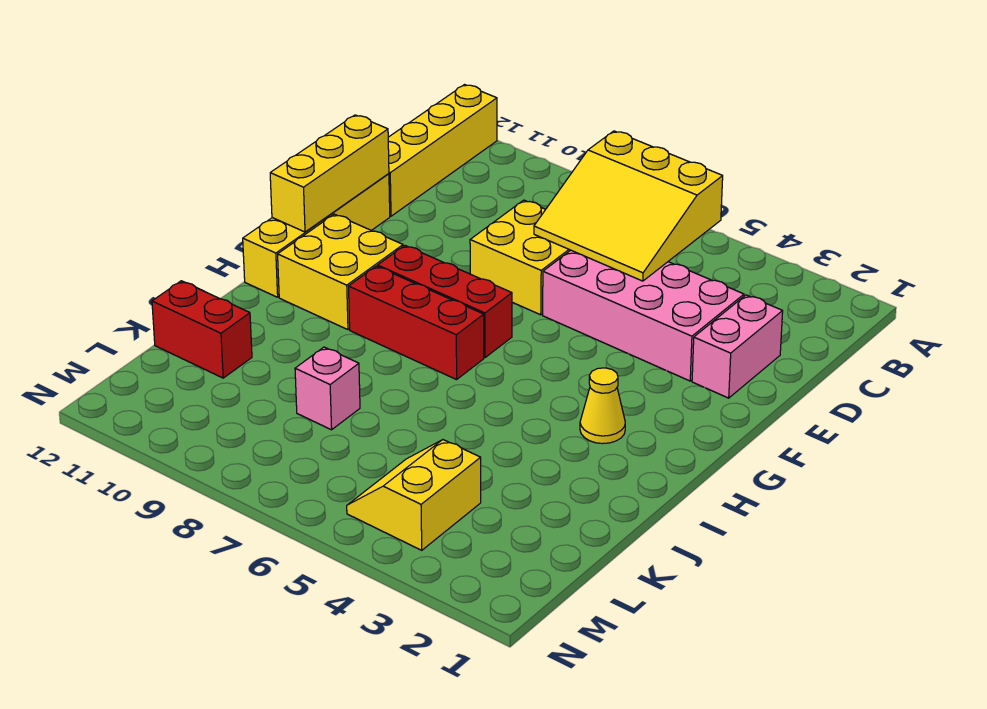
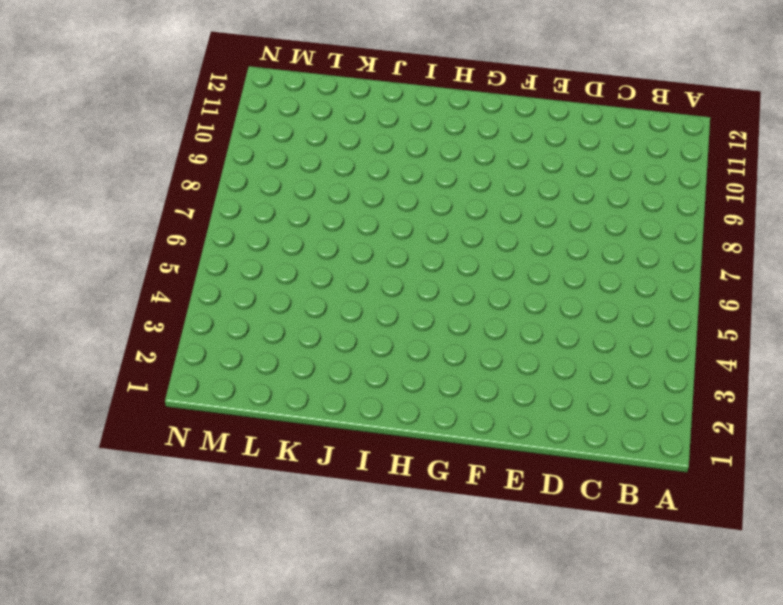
none -> yellow brick A12:D12 level 1
none -> pink brick D2:E2 level 1
none -> pink brick D3:E6 level 1

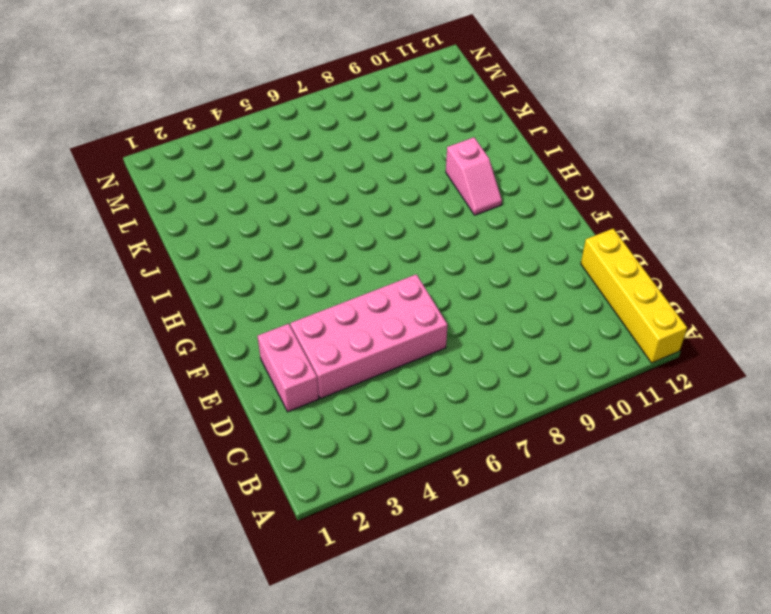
pink slope H10:I10 level 1 top I -> yellow brick G10:H11 level 1
none -> yellow brick D7:E8 level 1
none -> yellow brick E12:H12 level 1
none -> red brick G7:G9 level 1

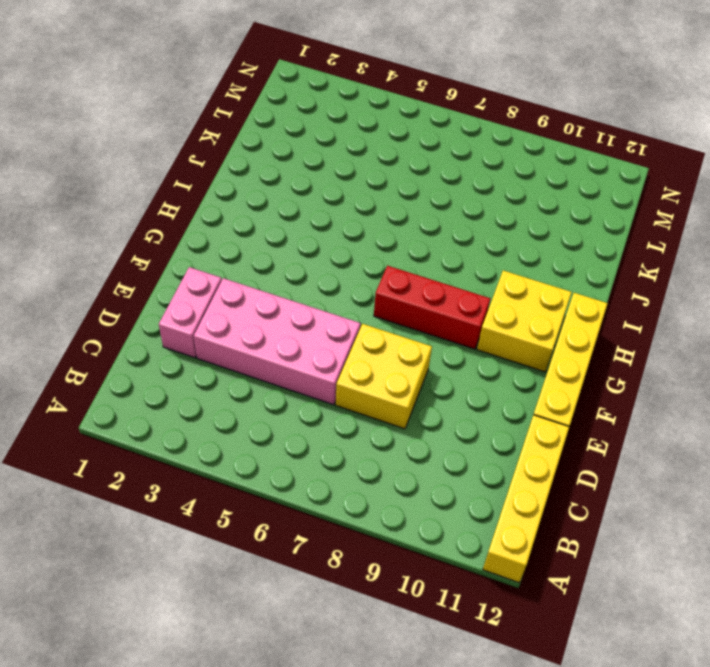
none -> yellow cone H3 level 1
none -> red brick H7:H9 level 1
none -> pink brick K8 level 1

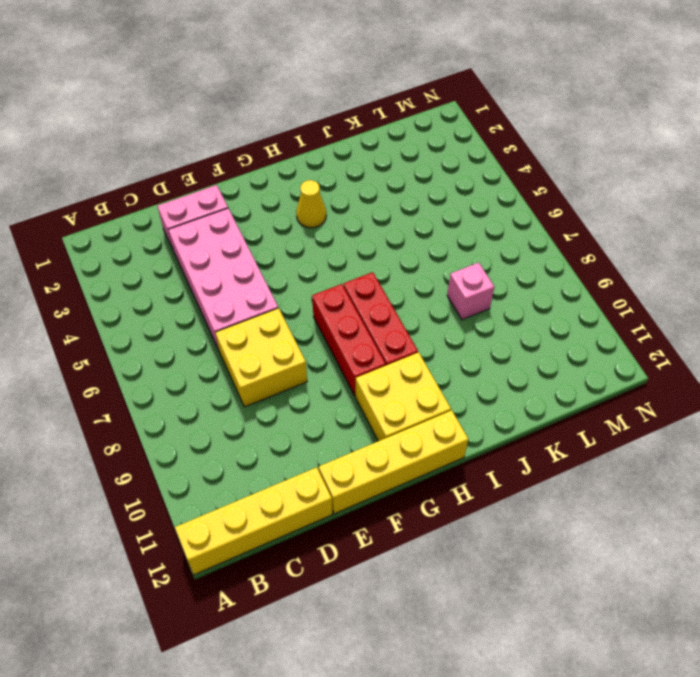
none -> red brick K11:K12 level 1
none -> yellow slope L4:M5 level 1 top 4
none -> yellow slope B5:D7 level 2 top B

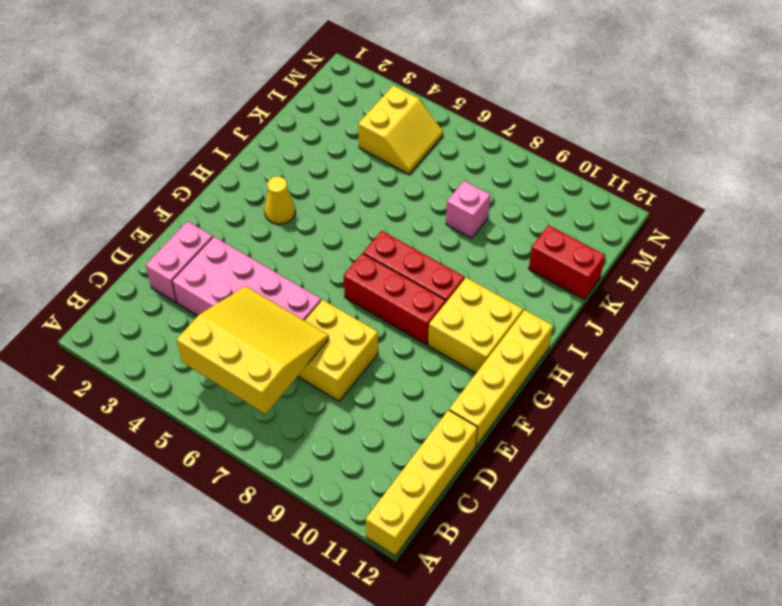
none -> yellow brick E12:G12 level 2

